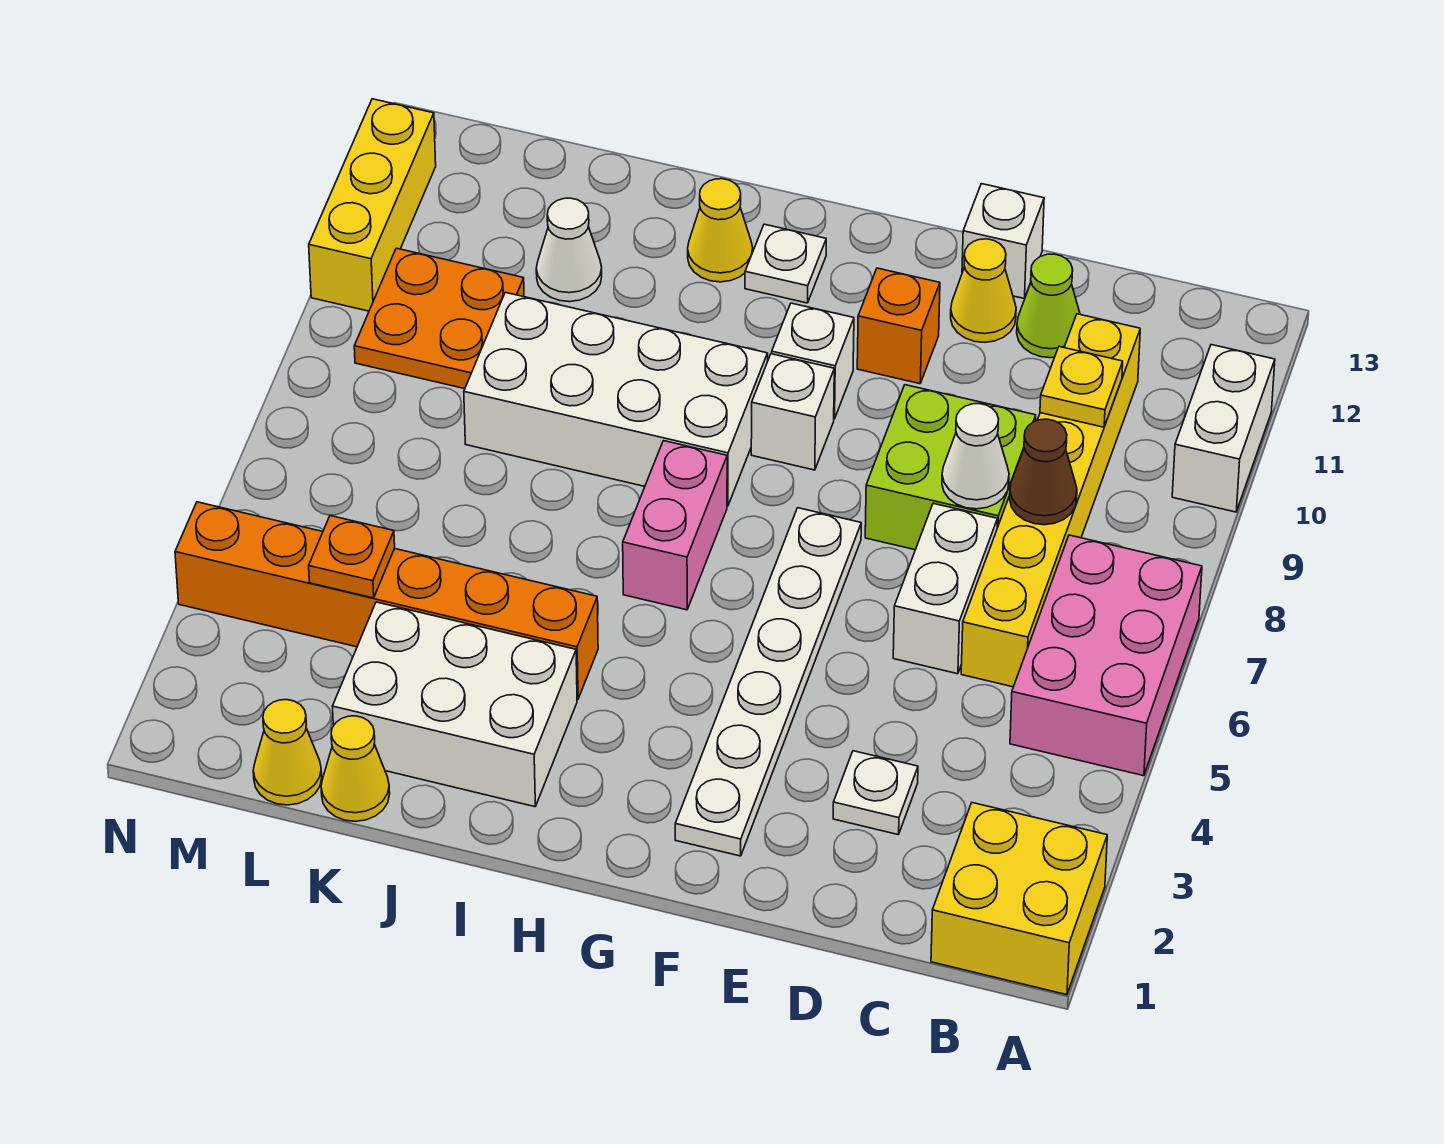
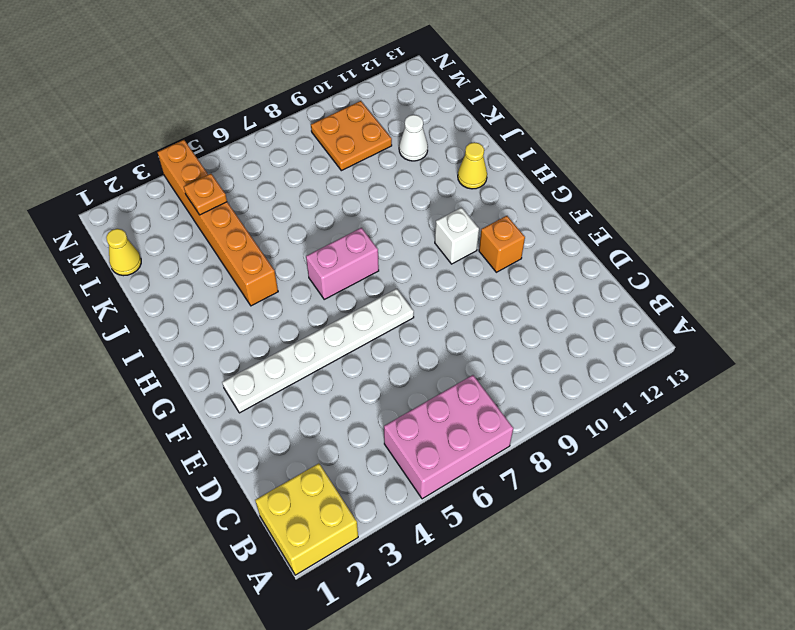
none -> white brick A10:A11 level 1
none -> yellow brick C6:C11 level 1
none -> white plate D3 level 1

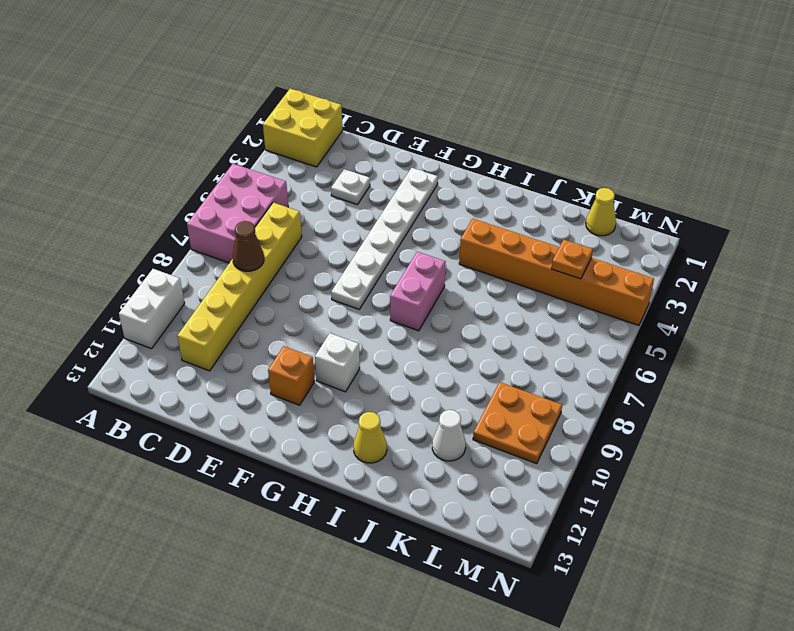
none -> white brick D6:D7 level 1
none -> lime brick D8:E9 level 1
none -> lime cone D12 level 1

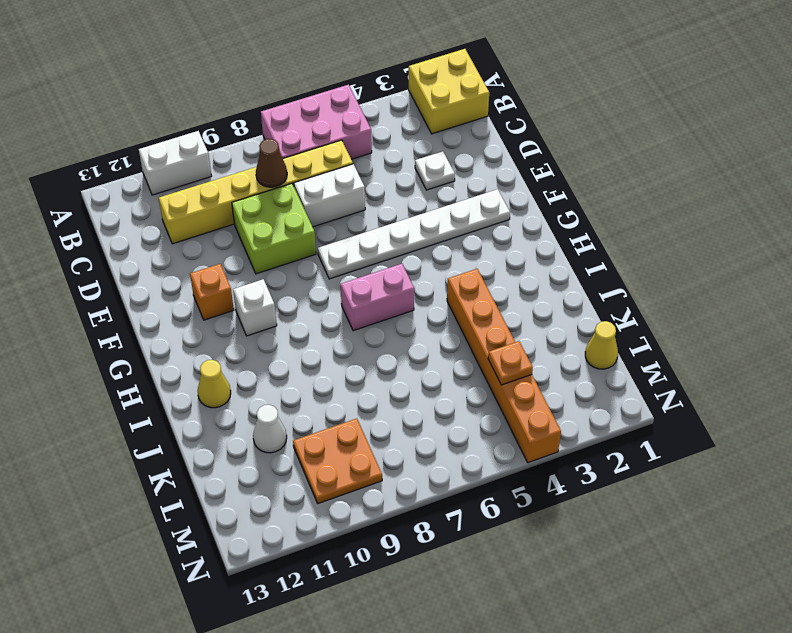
none -> lime cone D12 level 1
none -> yellow cone E12 level 1
none -> white brick E13 level 1

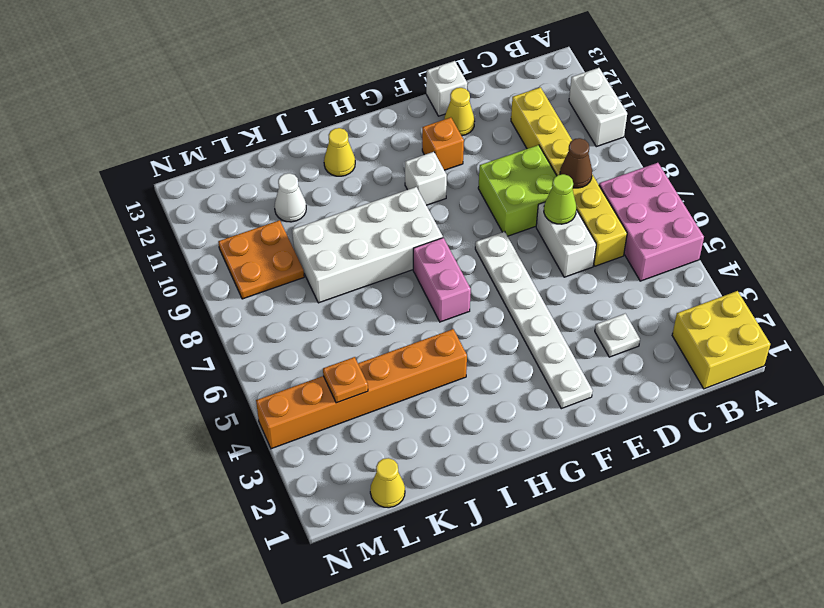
lime cone D7 level 2 -> lime cone D12 level 1
none -> white brick G9 level 1
none -> white plate H12 level 1
none -> white brick I2:K3 level 1

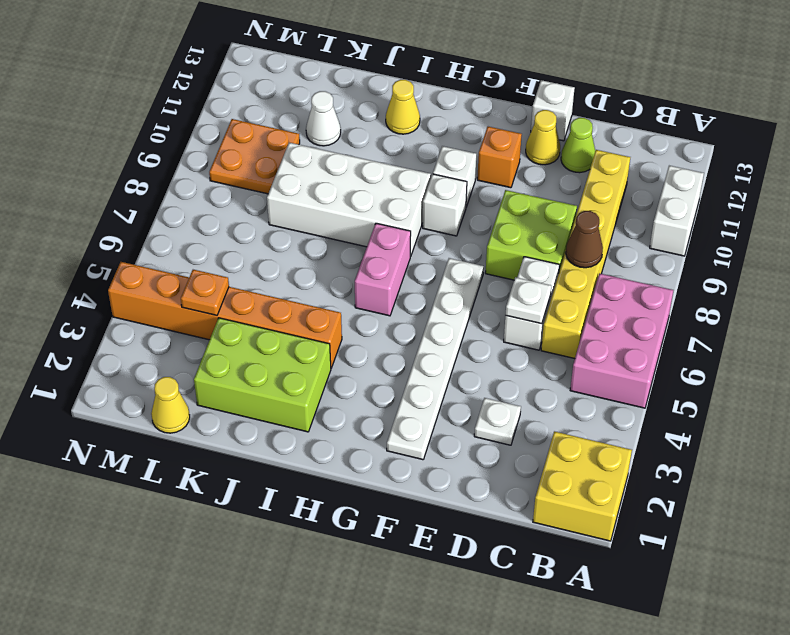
white plate D6 level 2 -> white plate H12 level 1
lime brick I2:K3 level 1 -> white brick I2:K3 level 1
none -> yellow cone K1 level 1
none -> yellow brick N10:N12 level 1
none -> yellow plate C10 level 2

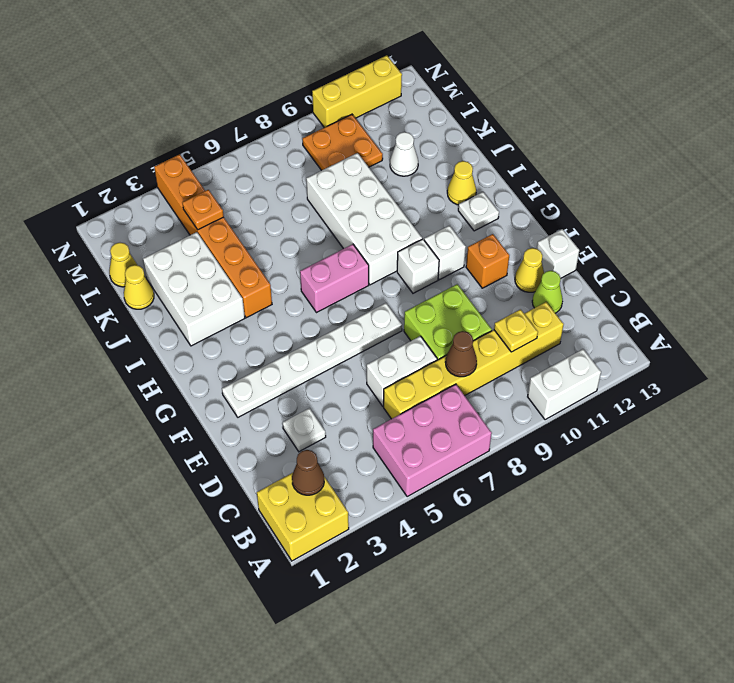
brown cone B2 level 2 -> none
none -> white cone D8 level 2

